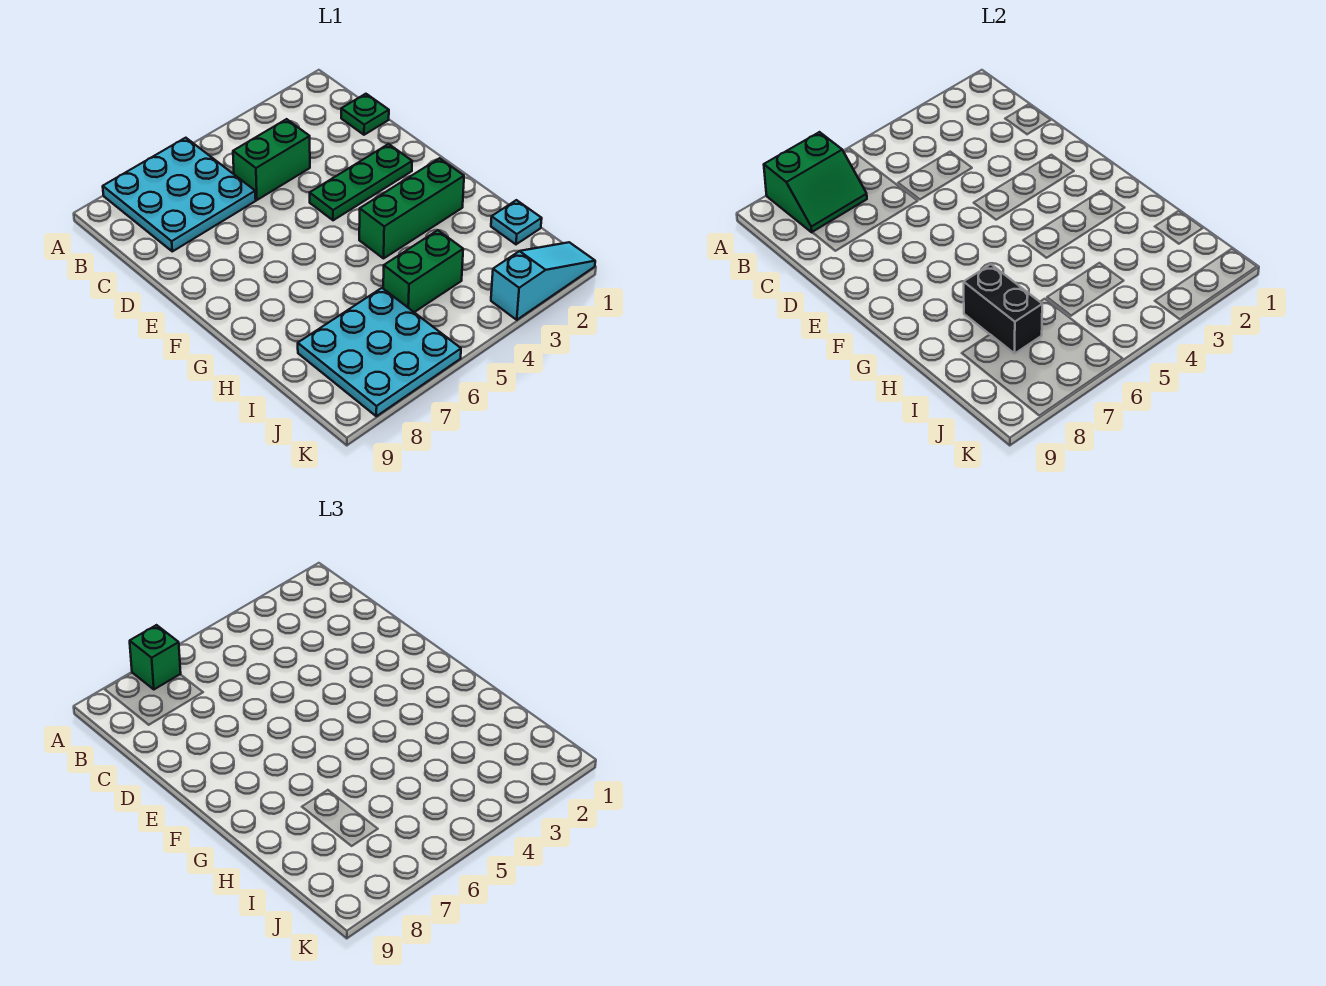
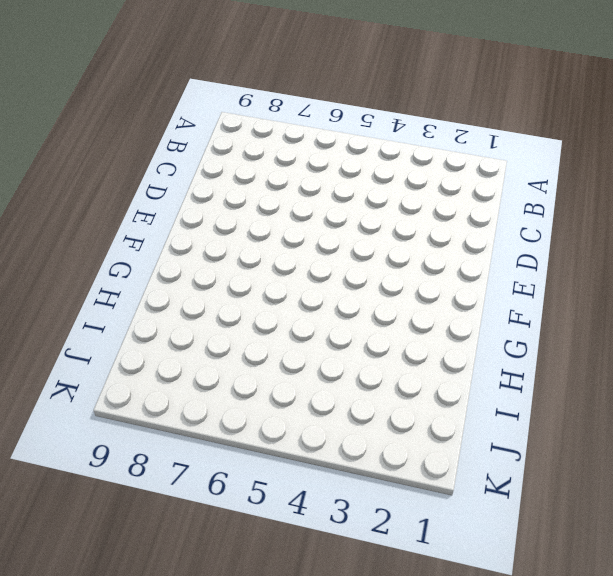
none -> cyan plate A6:C8 level 1
none -> green plate C1 level 1
none -> green brick C4:C5 level 1

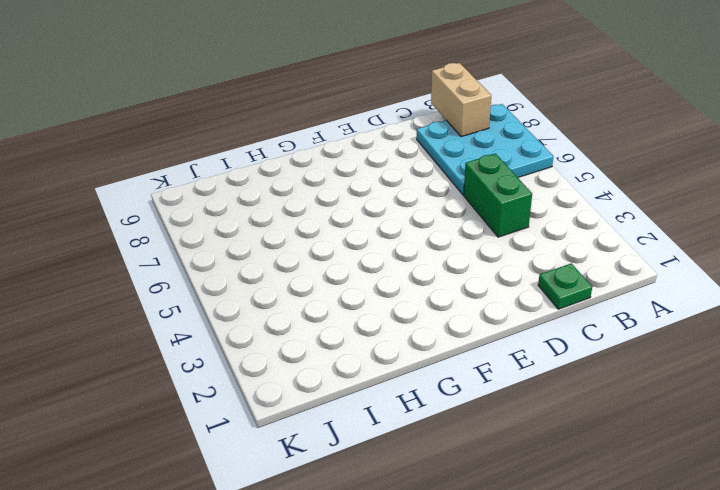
tan brick B8:B9 level 2 -> green slope A7:B8 level 2 top A
none -> green plate E2:E4 level 1
none -> green brick G2:G4 level 1
none -> cyan plate I1 level 1

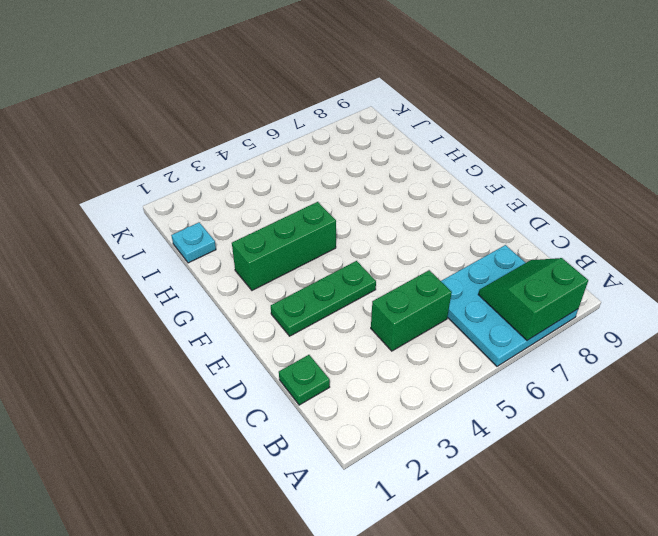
none -> green brick I4:I5 level 1
none -> cyan plate I6:K8 level 1
none -> cyan slope K1:K3 level 1 top 3

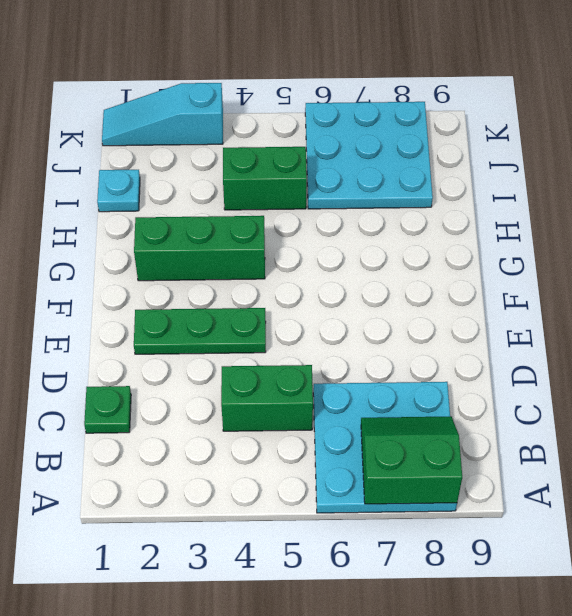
none -> black brick H7:I7 level 2
none -> green brick A7 level 3

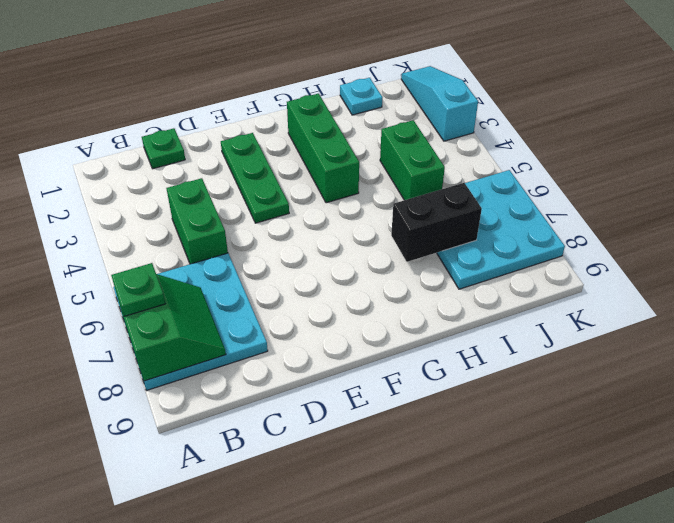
green plate A7 level 3 -> green brick A7 level 3

